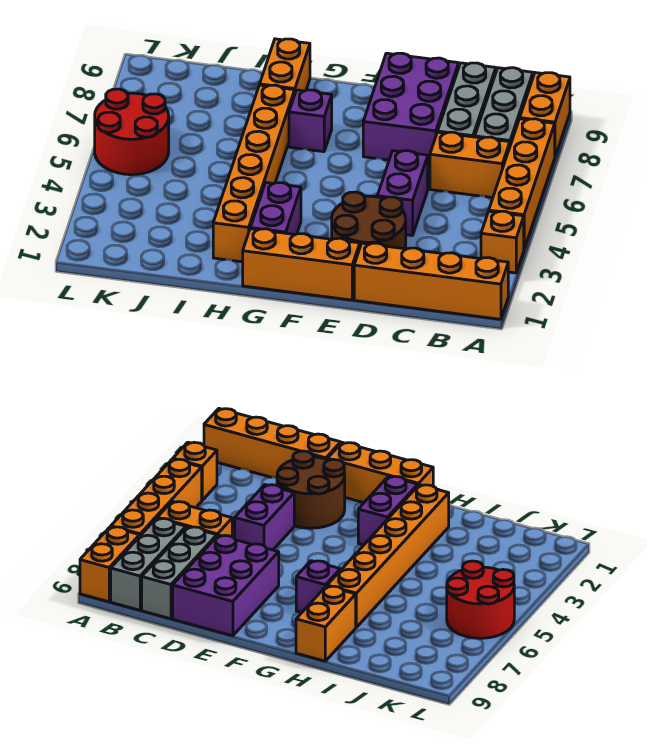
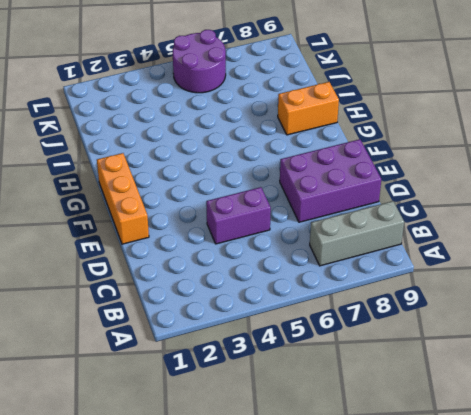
purple round brick K5:L6 level 1 -> red round brick K5:L6 level 1
none -> orange brick A1:D1 level 1
none -> orange brick A3 level 1
none -> orange brick A4:A7 level 1

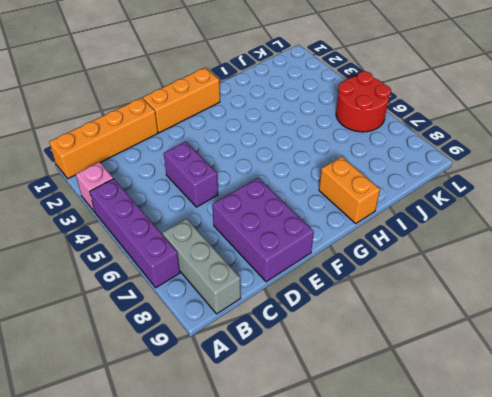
pink brick A3 level 1 -> orange brick A3 level 1
purple brick A4:A7 level 1 -> orange brick A4:A7 level 1
none -> orange brick A8:A9 level 1
none -> orange brick B6:C6 level 1
none -> grey brick C7:C9 level 1

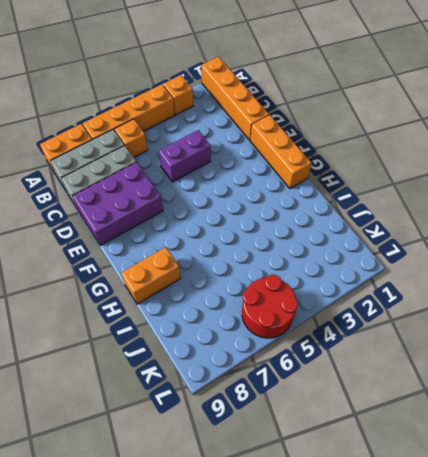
orange brick B6 level 1 -> orange brick B6:C6 level 1
none -> brown round brick D2:E3 level 1
none -> purple brick G2:G3 level 1
none -> purple brick G7 level 1

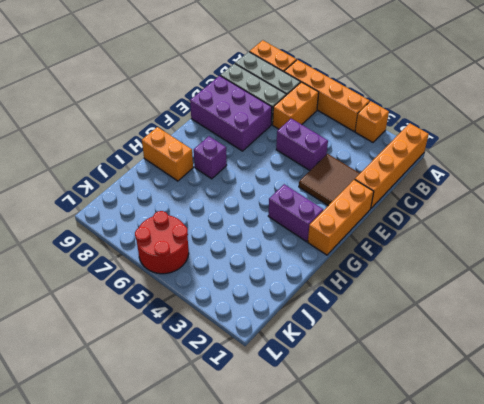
brown tile D2:E3 level 1 -> brown round brick D2:E3 level 1
none -> orange brick H2:H7 level 1

